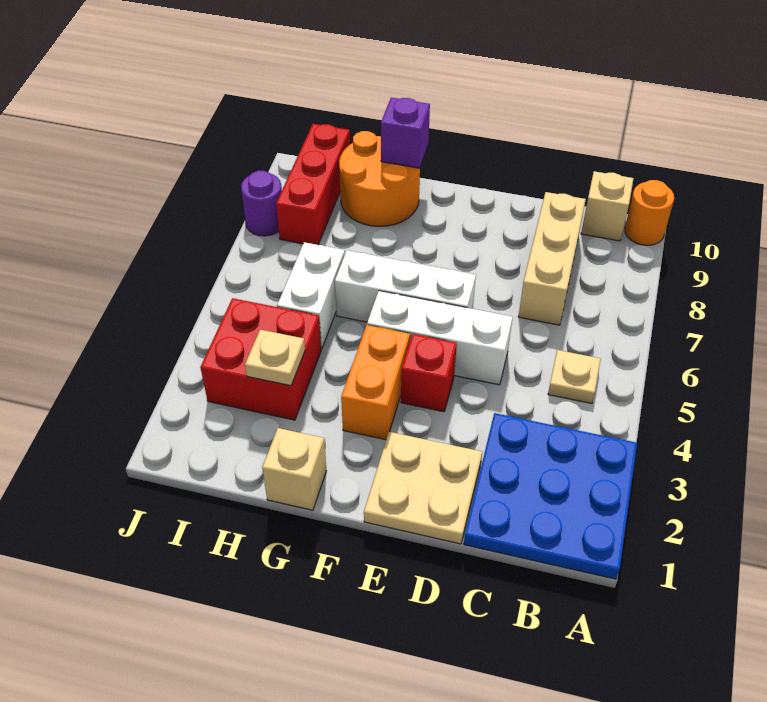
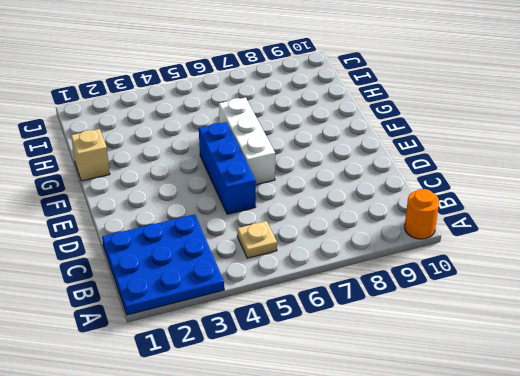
blue brick D5:F5 level 1 -> white brick D5:F5 level 1
none -> tan brick B10 level 1
none -> tan brick C7:C9 level 1
none -> tan plate D1:E2 level 1

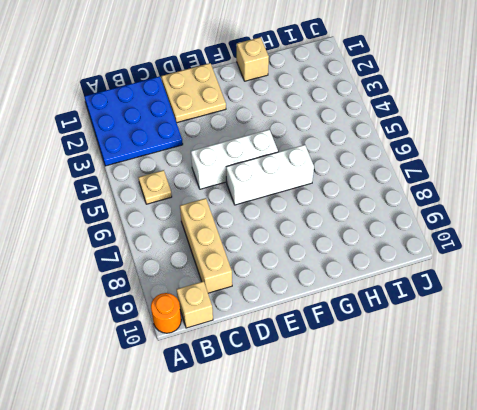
none -> red brick E4 level 1
none -> orange brick F3:F4 level 1
none -> orange round brick G9:H10 level 1

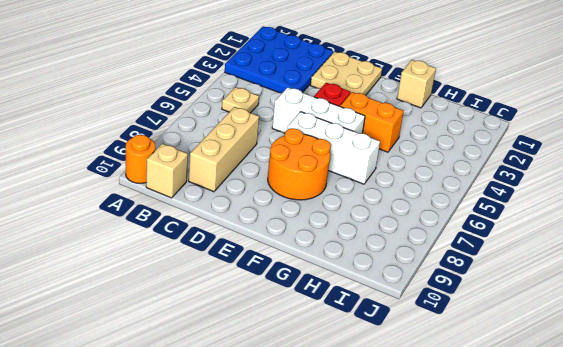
orange round brick E7:F8 level 1 -> orange round brick G9:H10 level 1
orange brick F4:G4 level 1 -> orange brick F3:F4 level 1
none -> red brick H3:I4 level 1
none -> white brick H5:H6 level 1
none -> red brick I8:I10 level 1

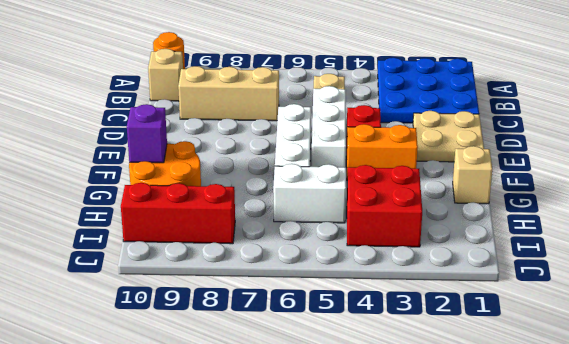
none -> purple round brick J8 level 1
none -> tan plate H3 level 2

